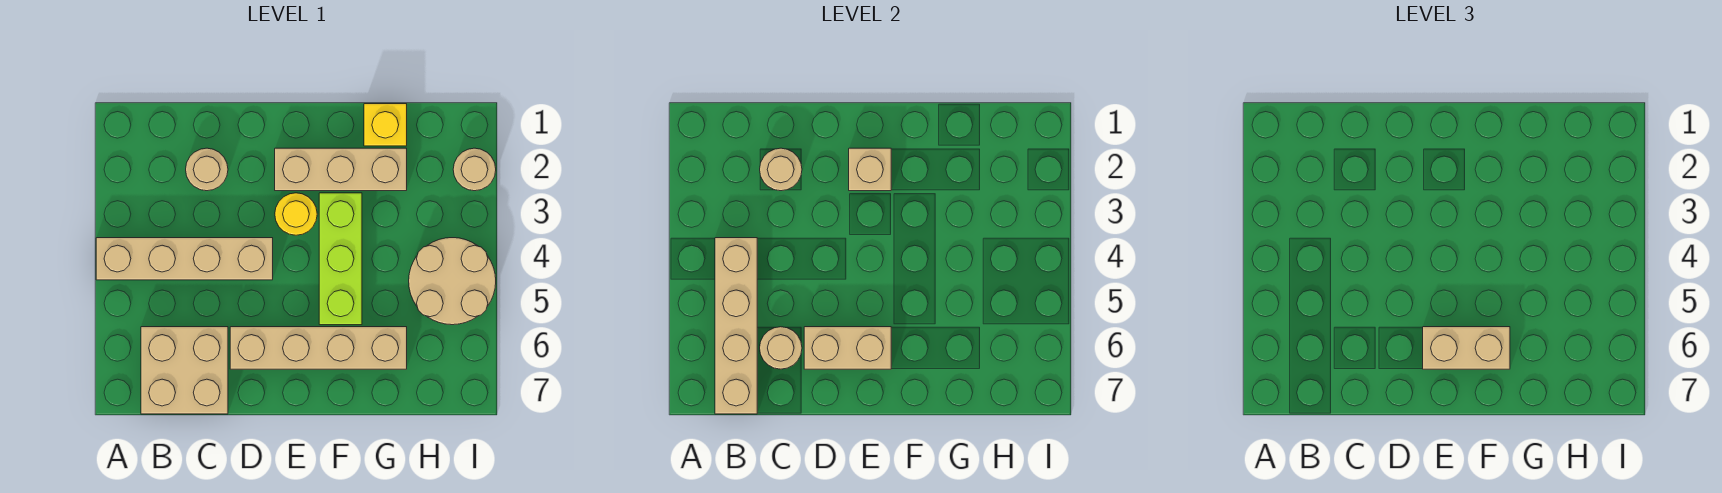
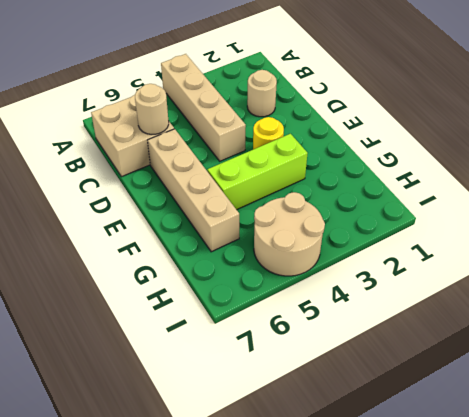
none -> tan brick E2:G2 level 1
none -> yellow brick G1 level 1
none -> tan round brick I2 level 1

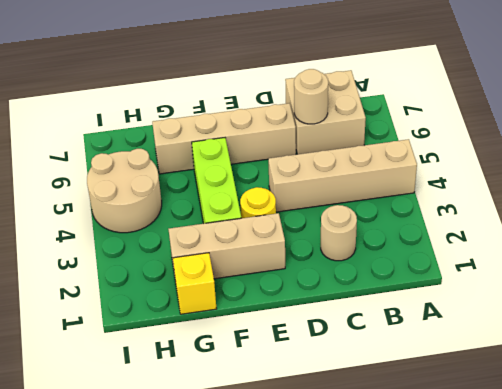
none -> tan round brick I2 level 1
none -> tan brick B4:B7 level 2
none -> tan round brick C2 level 2

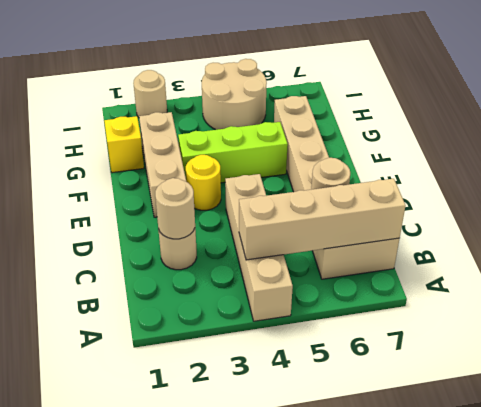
none -> tan brick D6:E6 level 2
none -> tan brick E2 level 2
none -> tan brick E6:F6 level 3

